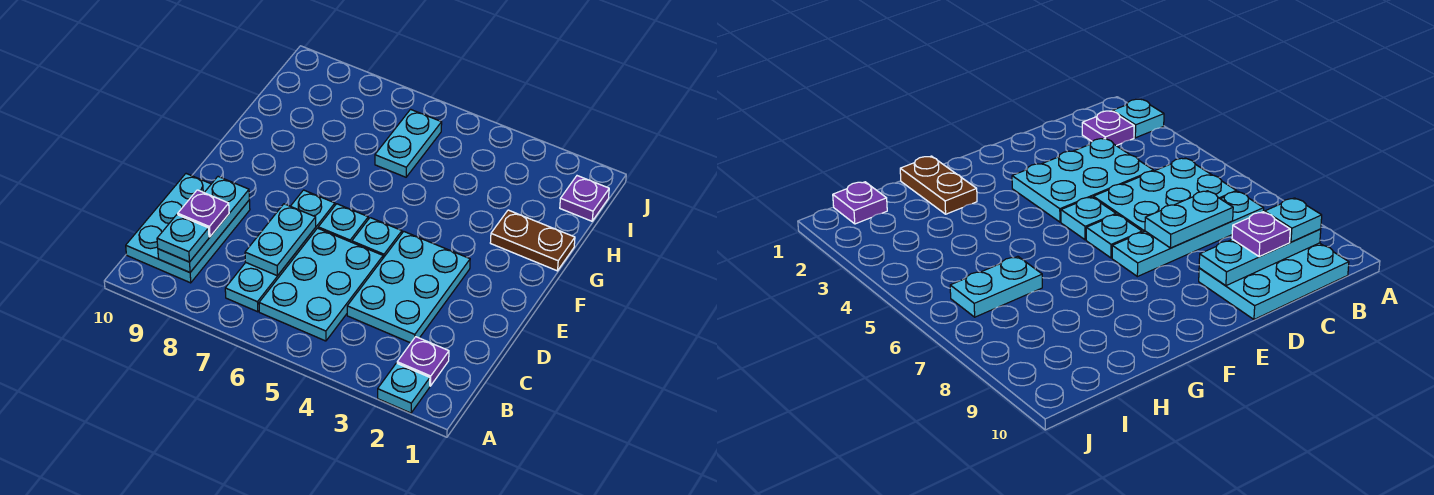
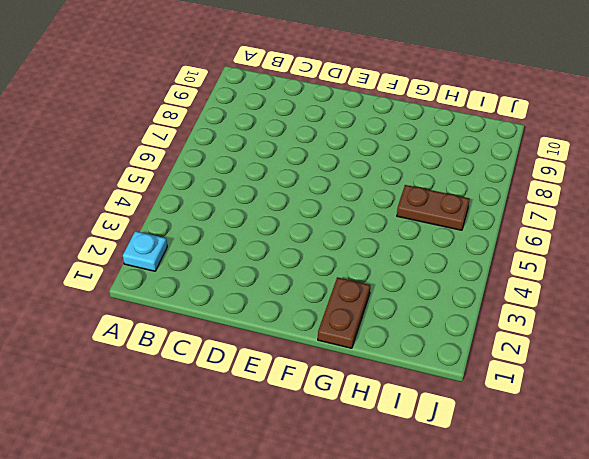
brown plate H6:I6 level 1 -> cyan plate H6:I6 level 1
none -> purple plate B2 level 1
none -> cyan plate B5:D6 level 1
none -> cyan plate B7:E7 level 1

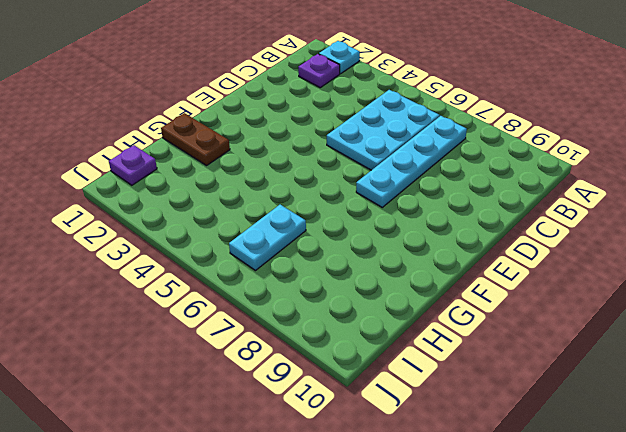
none -> cyan plate B9:D10 level 1
none -> cyan plate C3:E4 level 1
none -> cyan plate E5 level 1

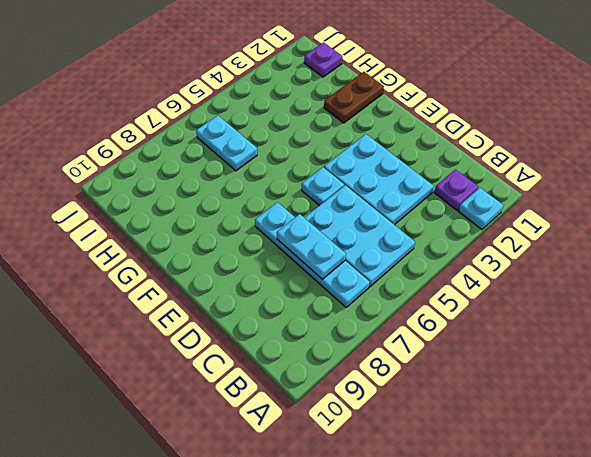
none -> cyan plate B9:D10 level 1
none -> cyan plate E6 level 1
none -> cyan plate B9:D9 level 2

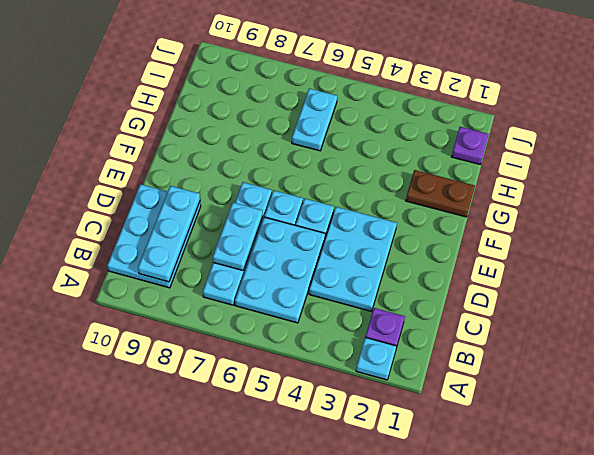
none -> cyan plate B9 level 3
none -> purple plate C9 level 3

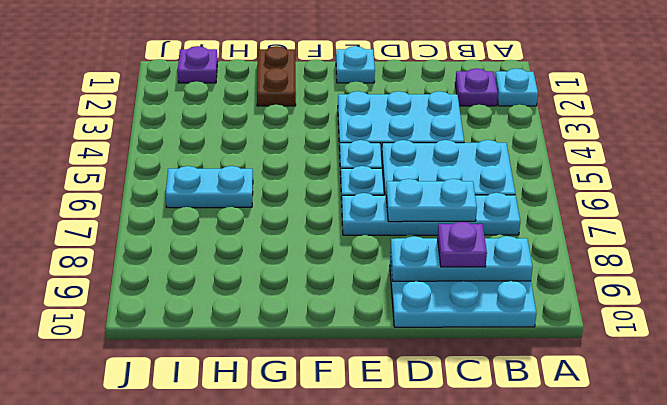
cyan plate E1 level 1 -> cyan plate B9 level 3

